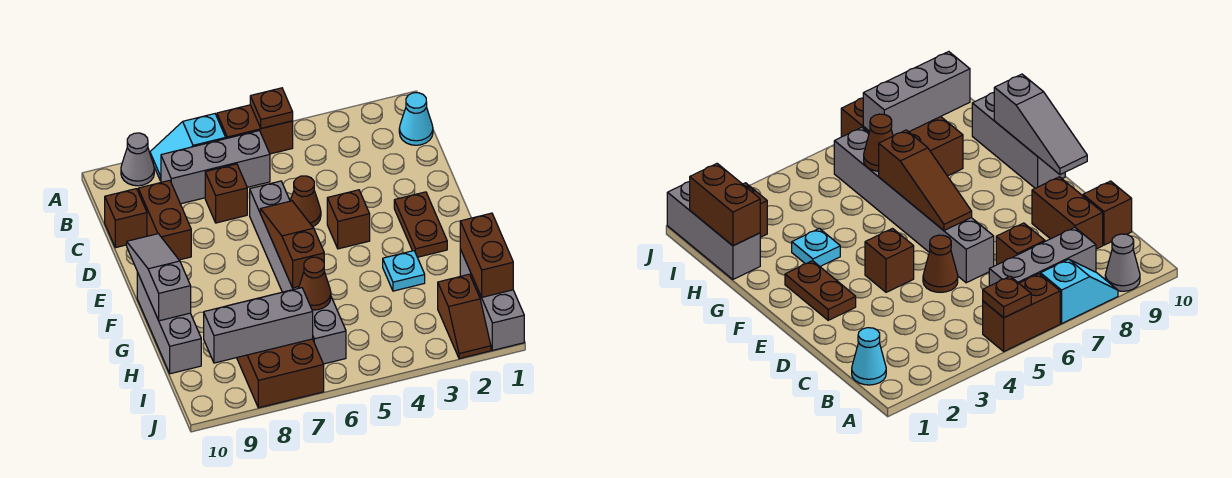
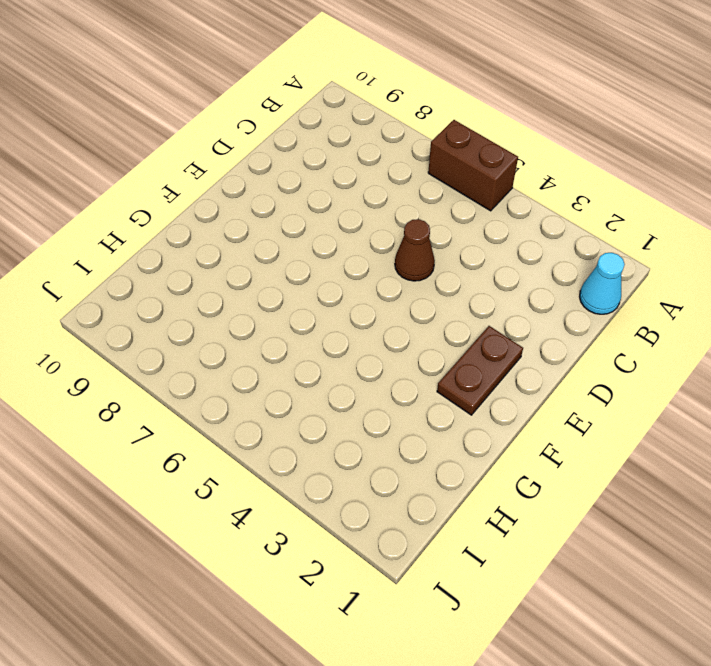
none -> cyan slope A7:A8 level 1 top 7
none -> grey cone A9 level 1
none -> grey brick B6:B8 level 1

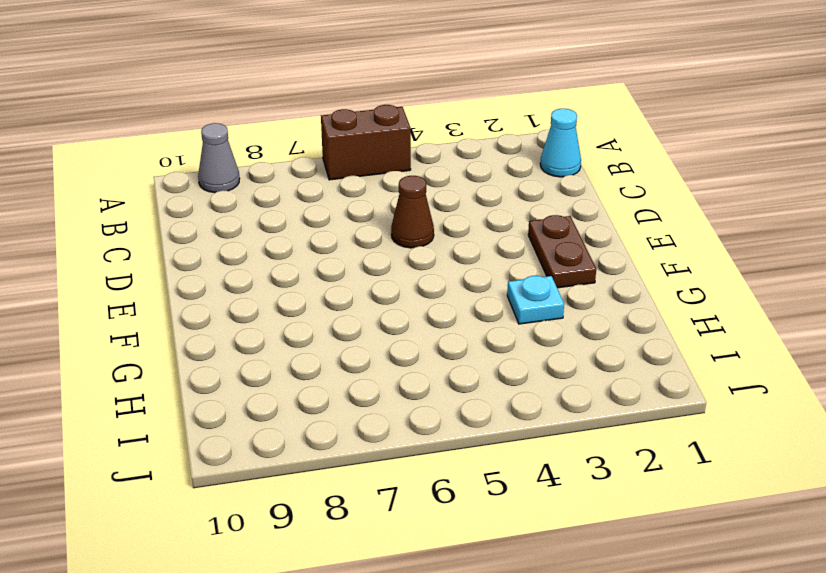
none -> cyan slope A7:A8 level 1 top 7
none -> grey brick B6:B8 level 1
none -> brown brick C7 level 1

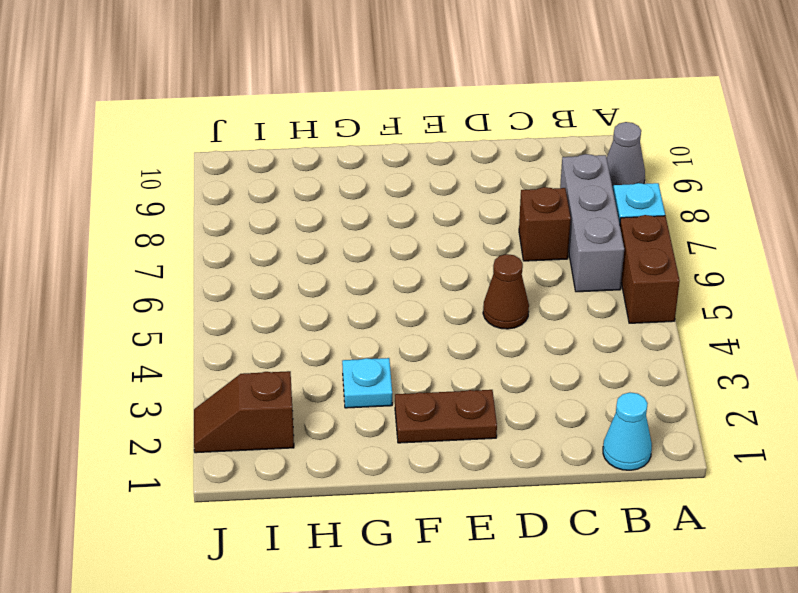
none -> brown brick C9:D9 level 1
none -> brown brick C10 level 1
none -> grey brick D6:I6 level 1

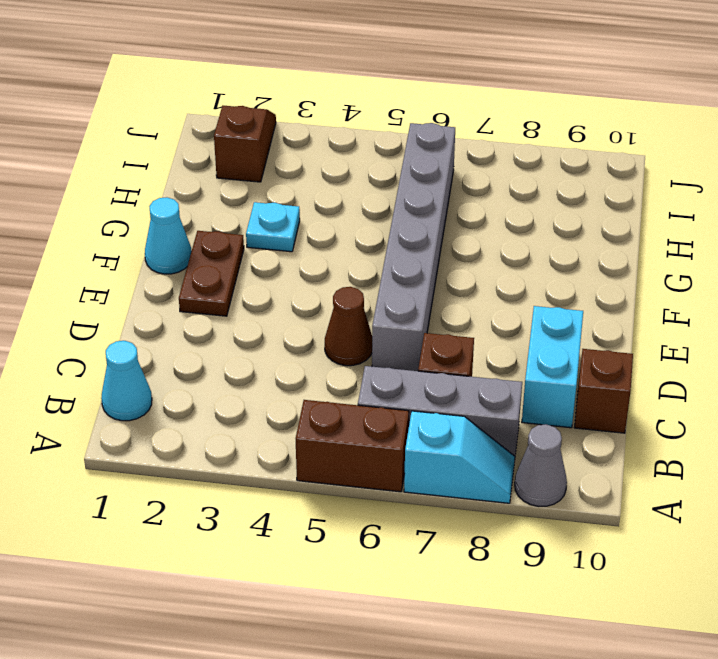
cyan brick C9:D9 level 1 -> brown brick C9:D9 level 1
cyan cone F1 level 1 -> none
none -> brown brick E4 level 1
none -> grey brick F10:H10 level 1
none -> grey brick H1:J1 level 1

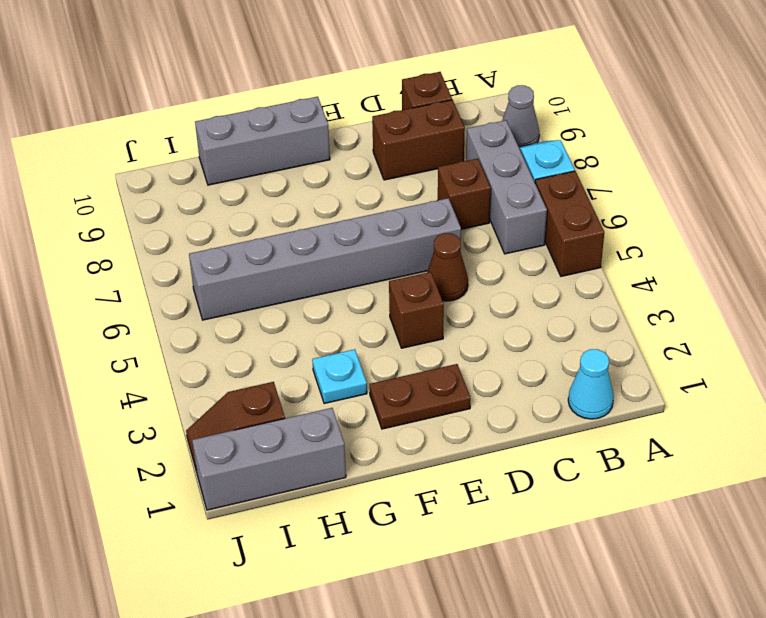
none -> brown brick H7:J8 level 1
none -> brown plate A5 level 2
none -> brown slope E6:G6 level 2 top G

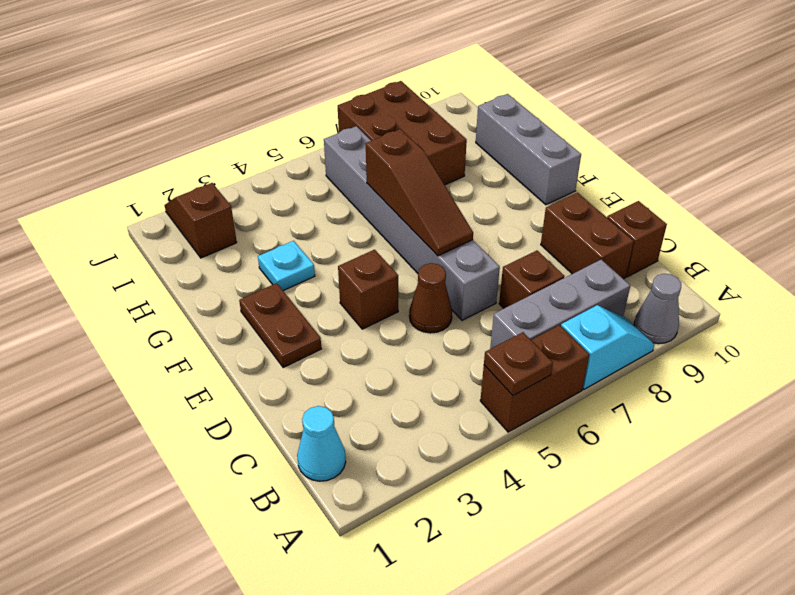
none -> grey brick H1:J1 level 1
none -> grey slope E10:G10 level 2 top G
none -> brown brick H1:I1 level 2

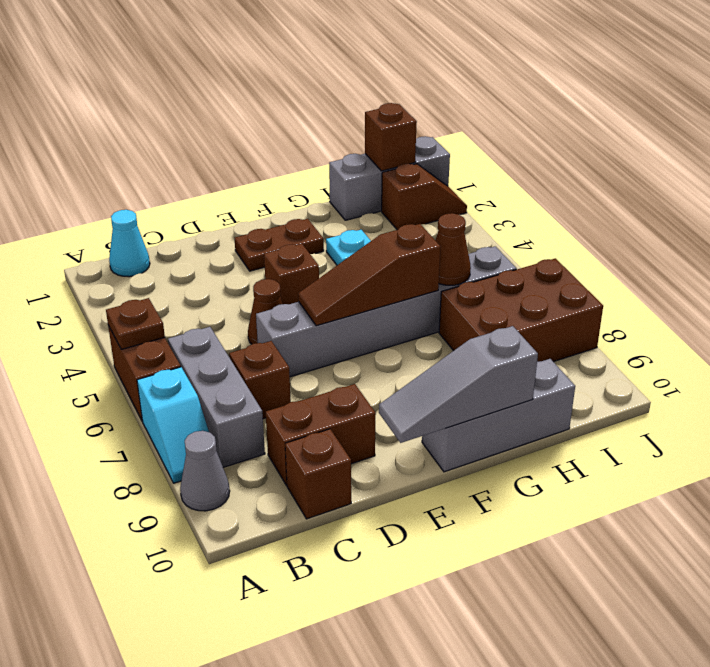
brown brick I1 level 2 -> brown brick H1:I1 level 2
none -> grey brick I7:I9 level 2

